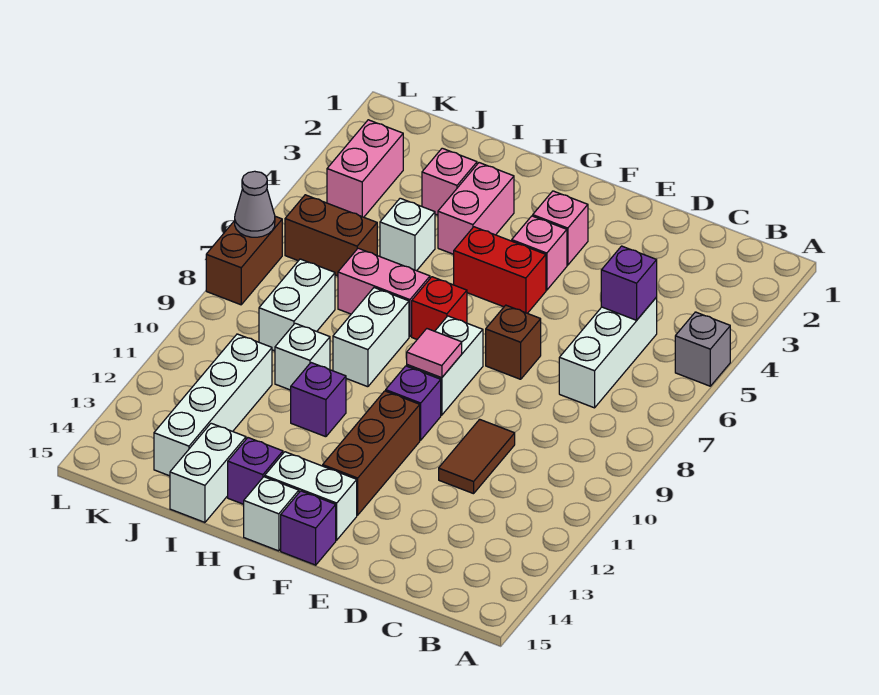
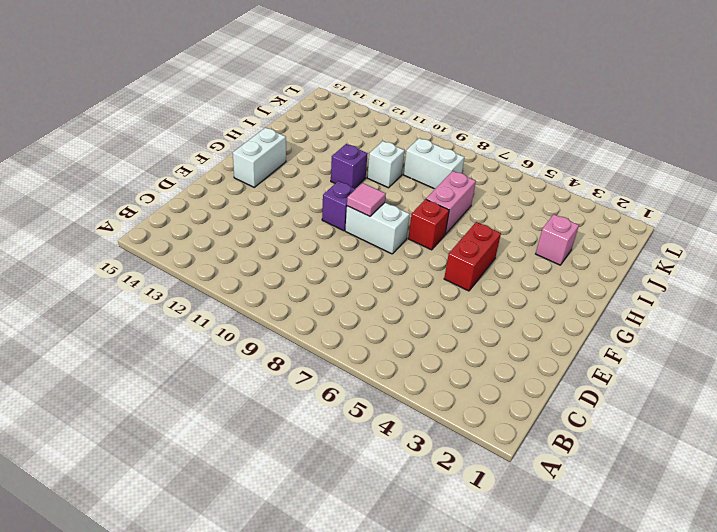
none -> grey brick A5 level 1
none -> white brick C5:C7 level 1
none -> brown tile D10:D11 level 1
none -> brown brick E7 level 1

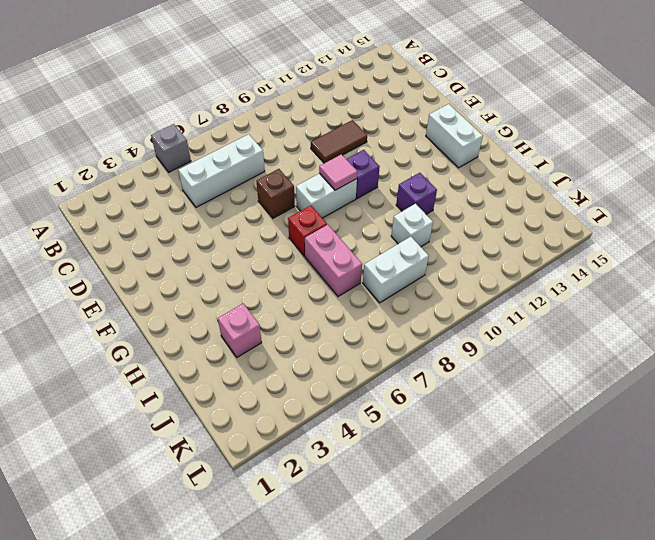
none -> pink brick F3 level 1
none -> pink brick F4 level 1
none -> red brick F5:G5 level 1
none -> brown brick F11:F13 level 1

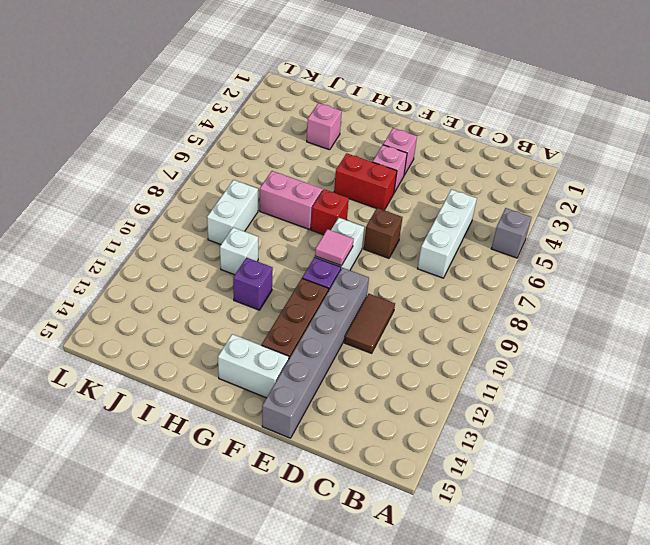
grey brick E10:E15 level 1 -> none
none -> purple brick F15 level 1
none -> white brick G15 level 1
none -> pink brick H3:H4 level 1
none -> white brick H8:H9 level 1

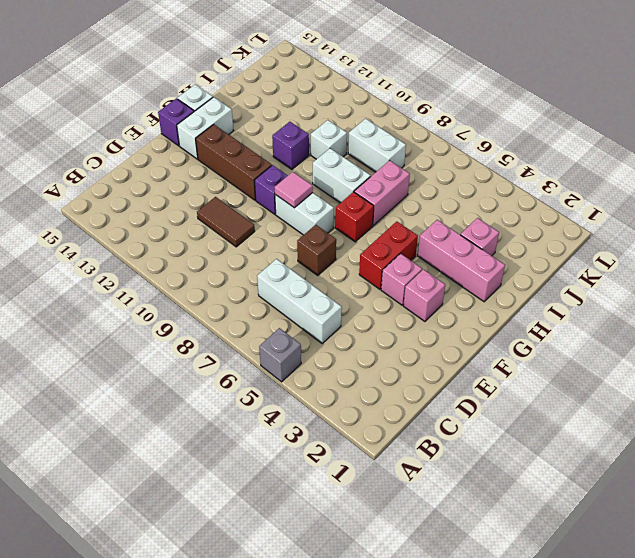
pink brick H2:H4 level 1 -> pink brick H3:H4 level 1
none -> purple brick H14 level 1
none -> white brick I5 level 1
none -> white brick I14:I15 level 1
none -> brown brick J6:K6 level 1

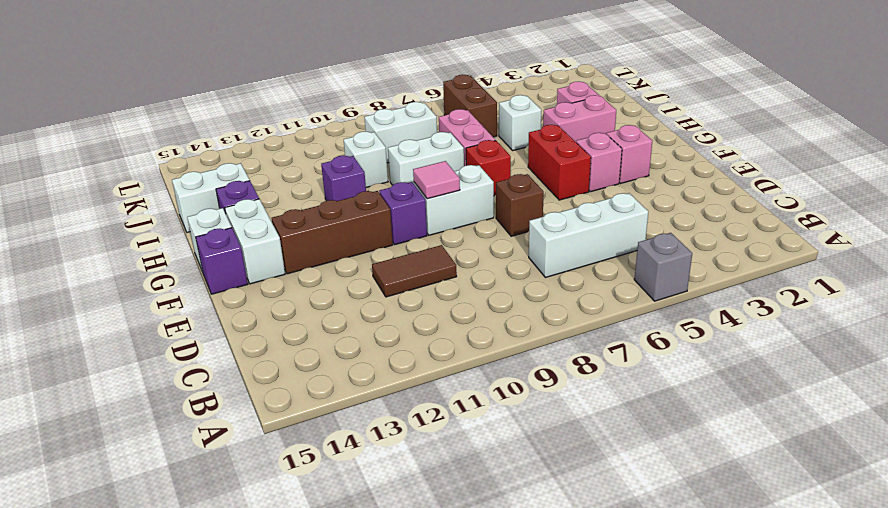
none -> white brick J11:J14 level 1
none -> pink brick K3:K4 level 1
none -> brown brick L7:L8 level 1
none -> purple brick C5 level 2

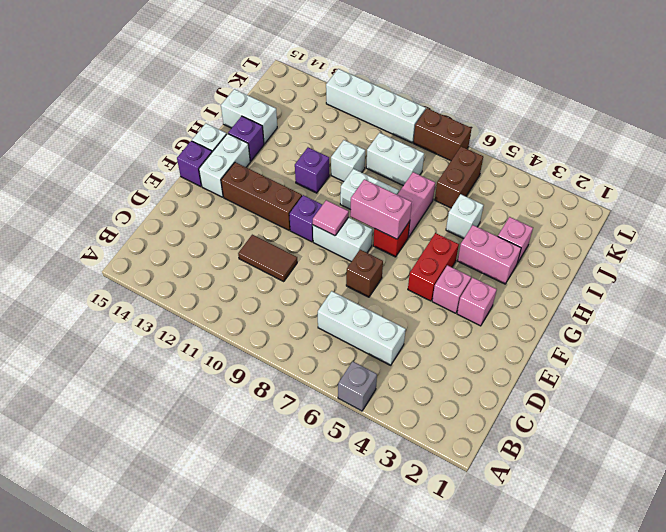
pink brick G7:G8 level 2 -> pink brick K3:K4 level 1
white brick L9:L12 level 1 -> white brick J11:J14 level 1
none -> purple brick C5 level 2
none -> grey cone L7 level 2

